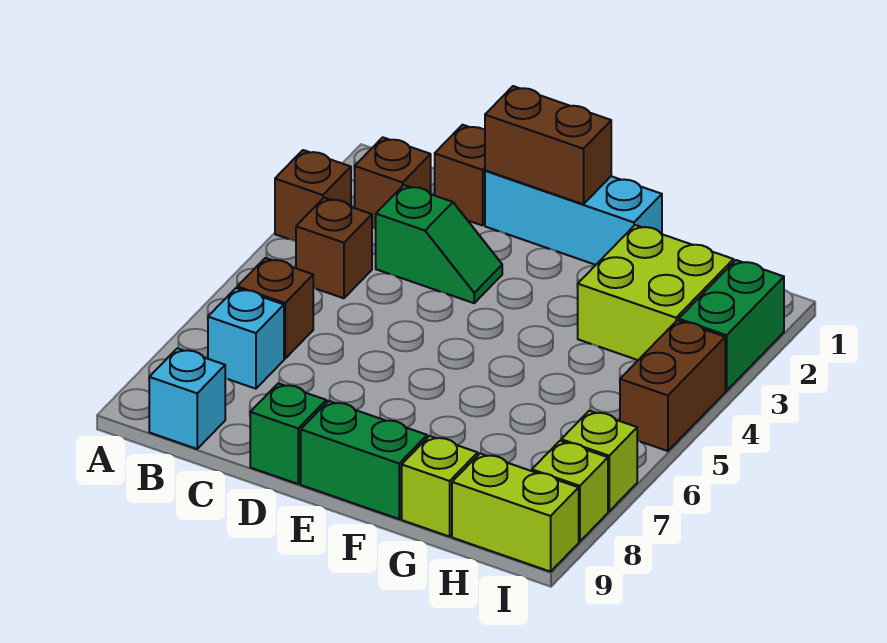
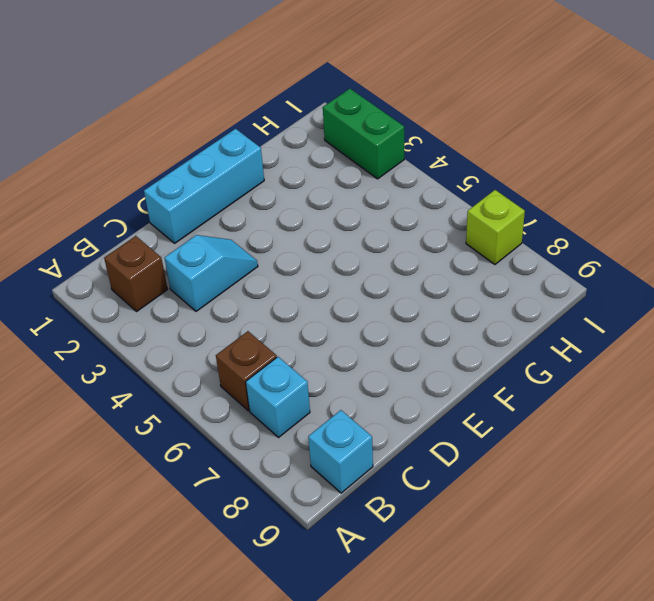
cyan slope C3:D3 level 1 top C -> green slope C3:D3 level 1 top C
none -> brown brick A3 level 1
none -> brown brick B4 level 1
none -> brown brick C1 level 1

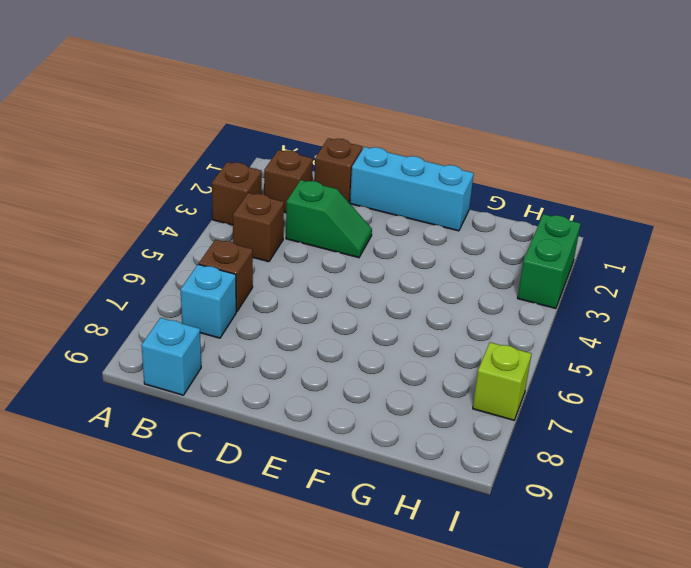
none -> green brick D9 level 1
none -> green brick E9:F9 level 1
none -> lime brick G2:H3 level 1

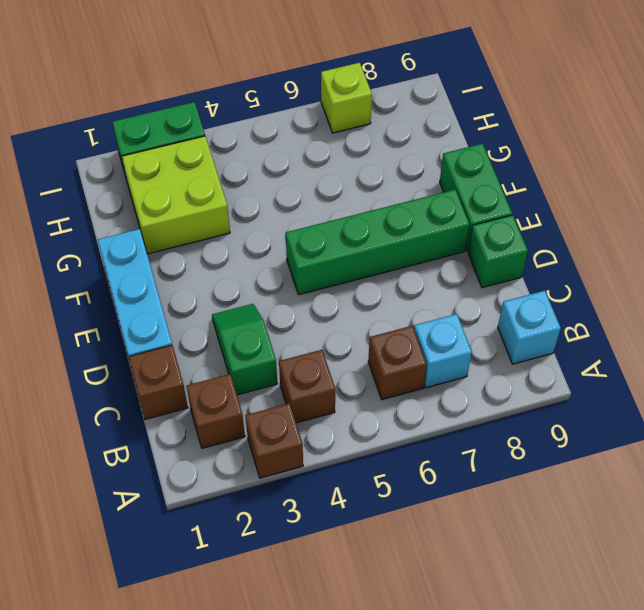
green brick E5:E8 level 1 -> none
none -> lime brick G9 level 1
none -> lime brick H9:I9 level 1
none -> brown brick I4:I5 level 1

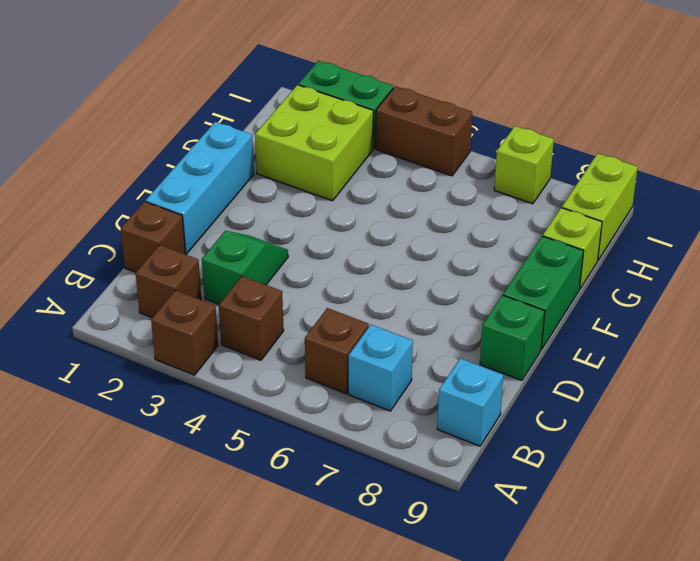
none -> lime brick I8 level 1
none -> brown brick D1:E1 level 2

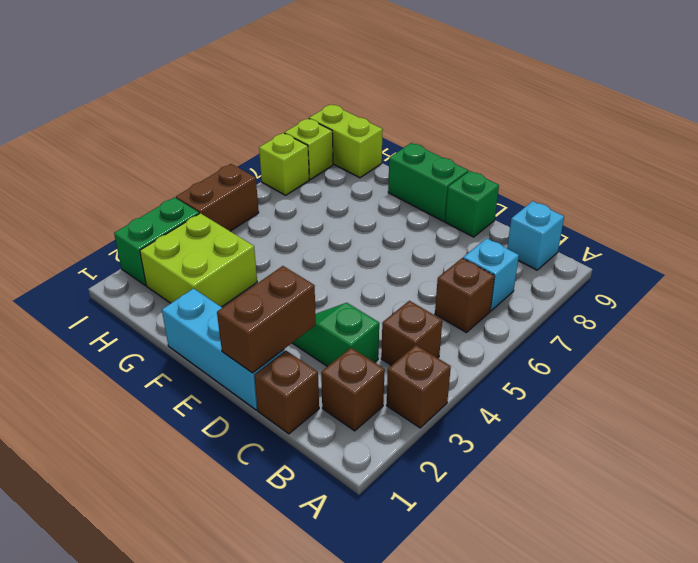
brown brick D1:D2 level 2 -> brown brick D1:E1 level 2
none -> lime brick G9 level 1

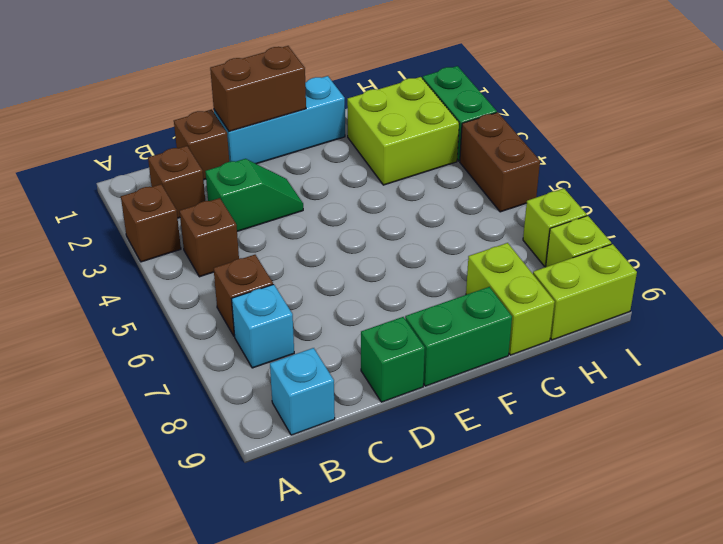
lime brick G8:G9 level 1 -> lime brick G9 level 1

